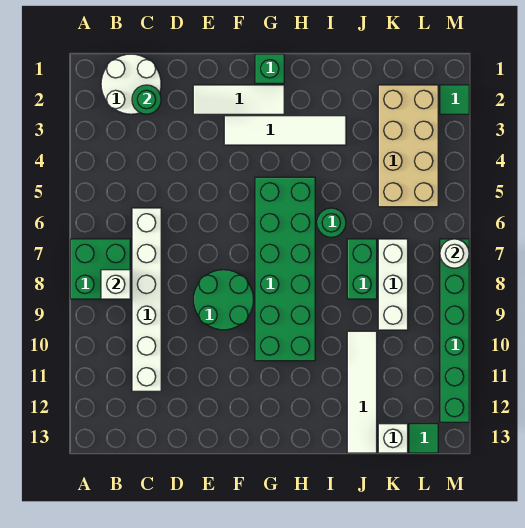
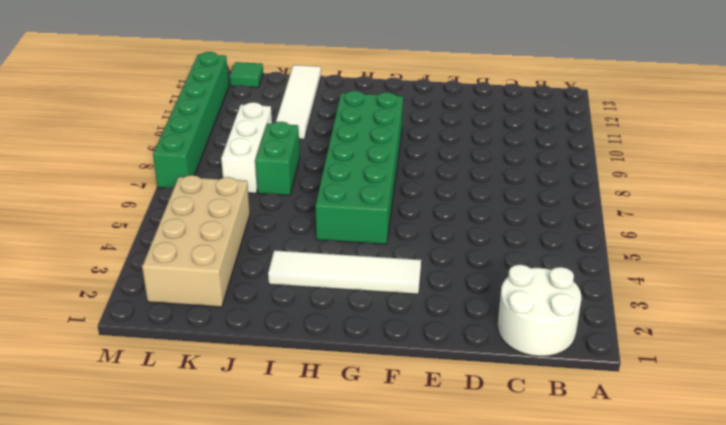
none -> green brick A7:B8 level 1
none -> white brick C6:C11 level 1
none -> white tile E2:G2 level 1

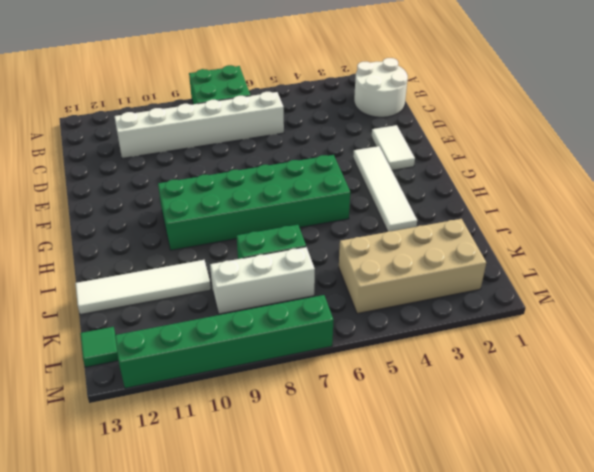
white tile E2:F2 level 1 -> white tile E2:G2 level 1
none -> green round brick E8:F9 level 1
none -> green brick G1 level 1
none -> green round brick I6 level 1

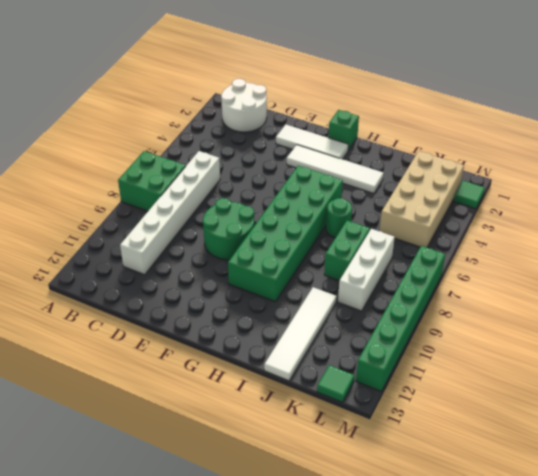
none -> white brick K13 level 1
none -> white brick B8 level 2
none -> green round brick C2 level 2

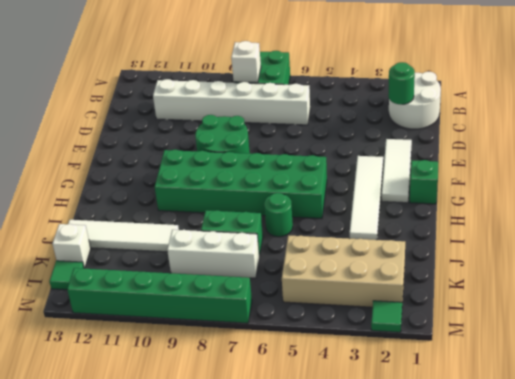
none -> white round brick M7 level 2

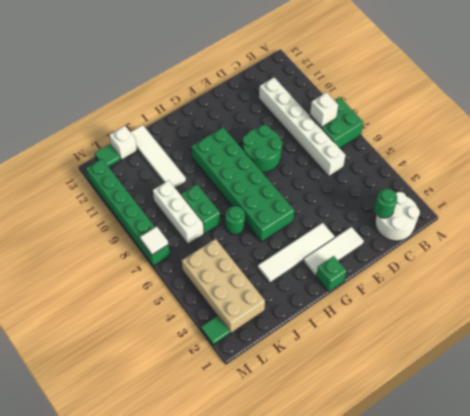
white tile M7 level 2 -> white round brick M7 level 2

